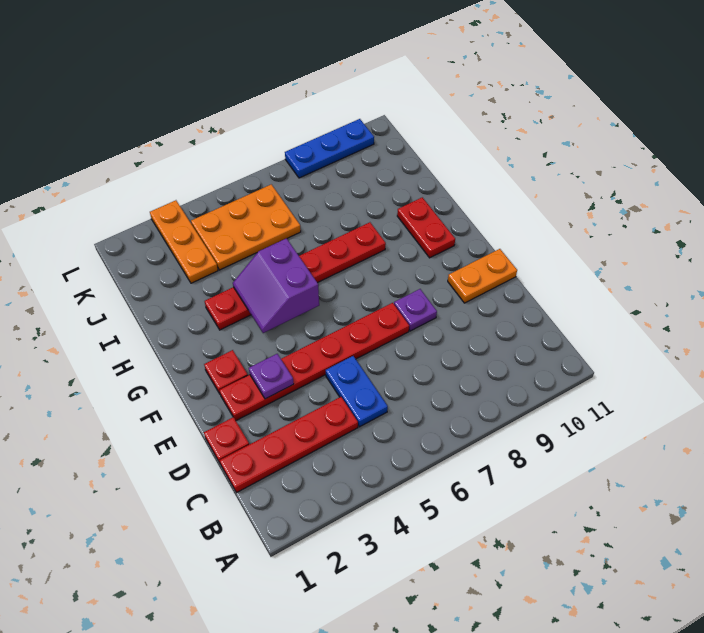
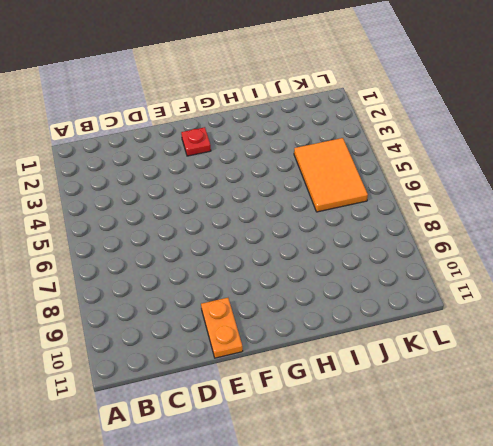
orange tile J4:K6 level 1 -> orange plate J4:K6 level 1
none -> red plate C1:C4 level 1
none -> blue plate C5:D5 level 1
none -> red plate D1 level 1

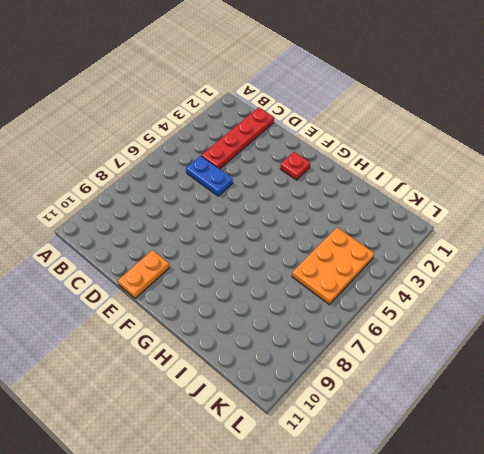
none -> red plate D1 level 1
none -> red plate E2:E7 level 1
none -> purple plate E8 level 1

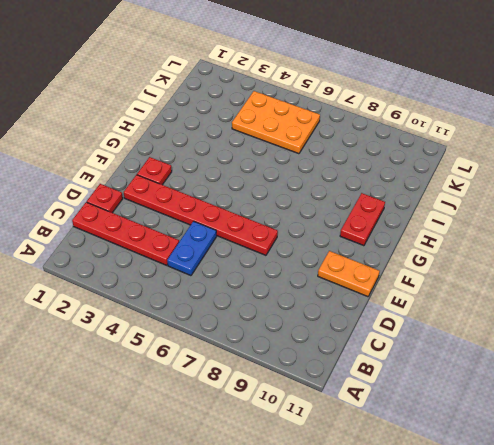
none -> purple plate E8 level 1
none -> red plate H3:H8 level 1
none -> orange plate J3:L3 level 1

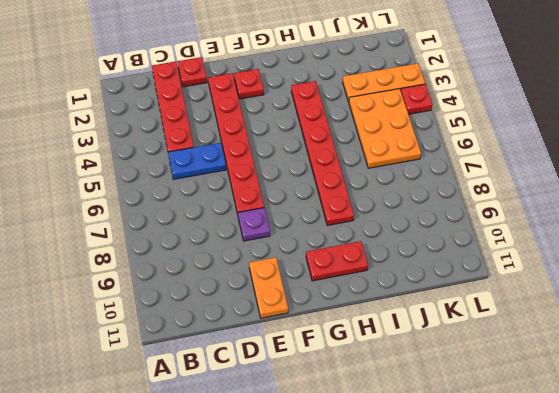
red plate L4 level 1 -> none
none -> blue plate L8:L10 level 1
none -> purple plate E3 level 2
none -> purple slope G4:H5 level 2 top 5

